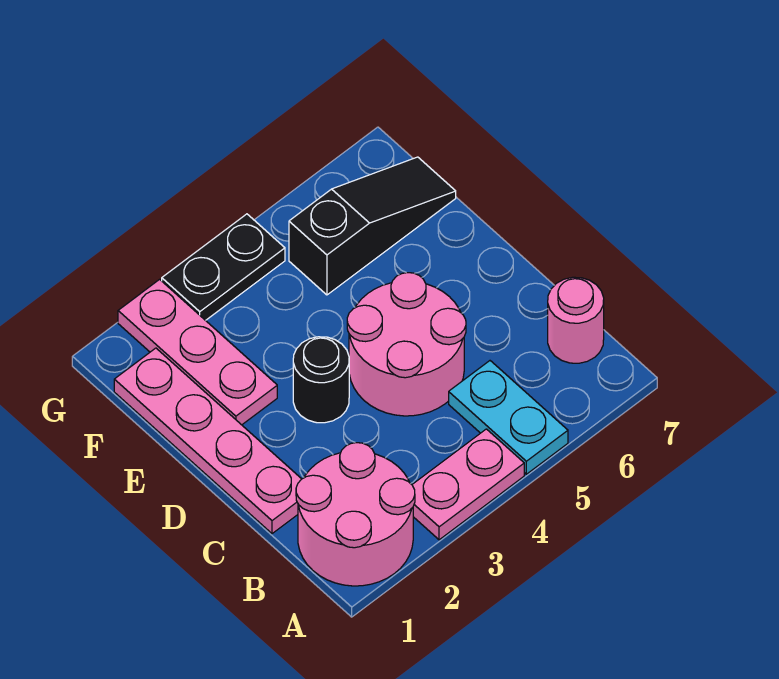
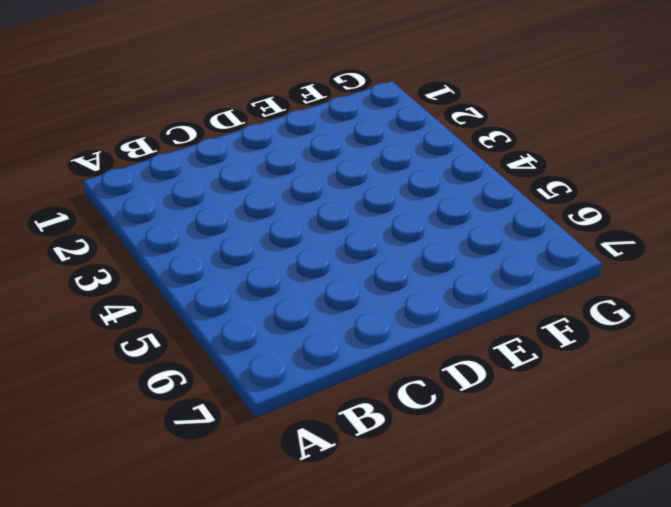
none -> pink round brick A1:B2 level 1
none -> pink plate A3:A4 level 1

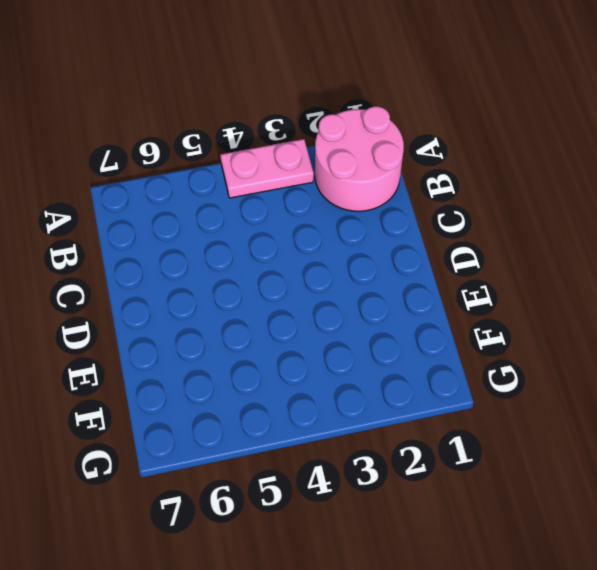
none -> cyan plate A5:B5 level 1
none -> pink round brick B7 level 1

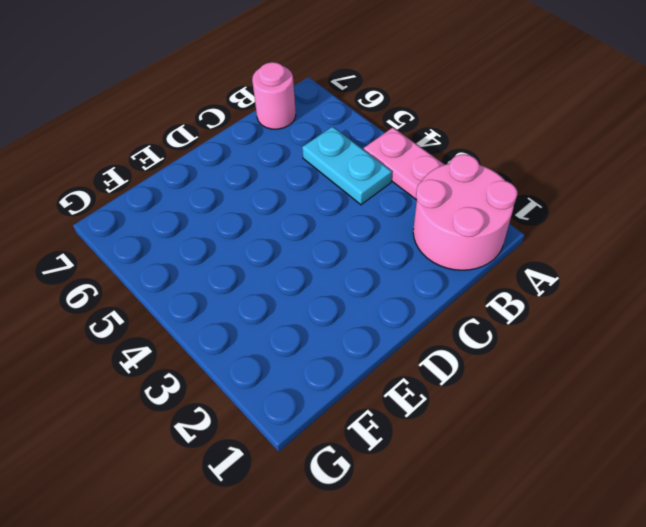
cyan plate B4:B5 level 1 -> cyan plate A5:B5 level 1
none -> pink plate C1:F1 level 1
none -> pink round brick C4:D5 level 1

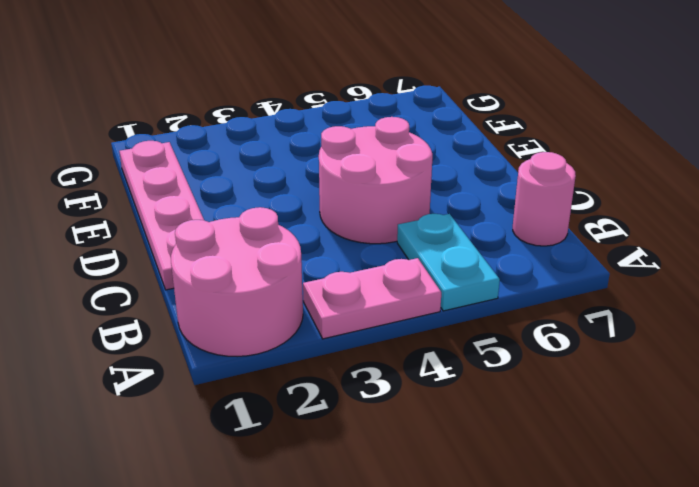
none -> black round brick D3 level 1
none -> pink plate E2:G2 level 1

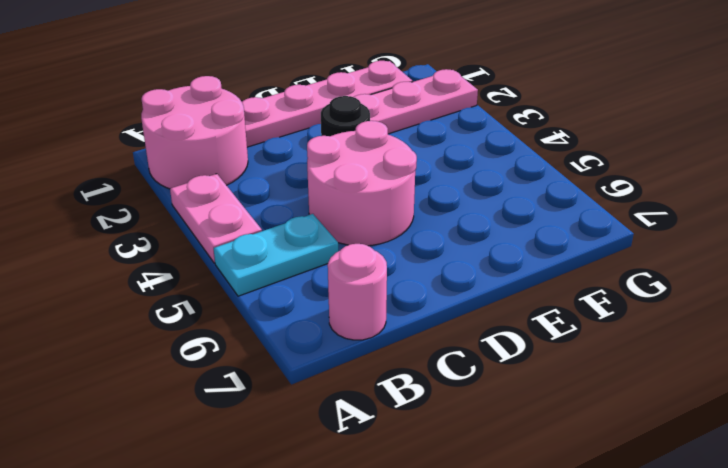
none -> black slope F5:F7 level 1 top 5
none -> black plate G3:G4 level 1

